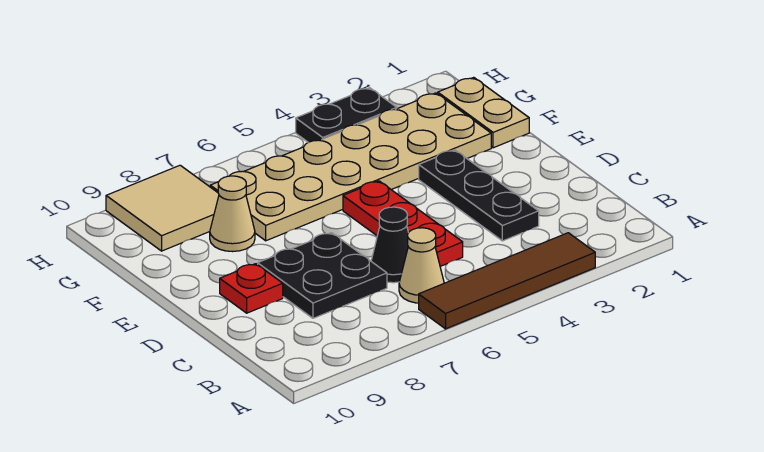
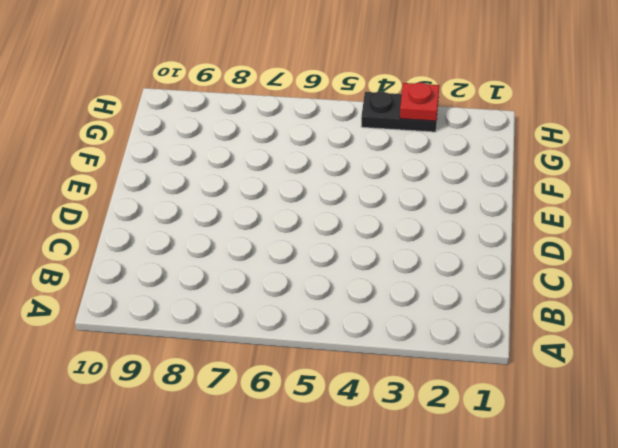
red plate H3 level 2 -> red plate D9 level 1
none -> brown tile A3:A6 level 1
none -> tan cone B6 level 1
none -> black plate C3:E3 level 1

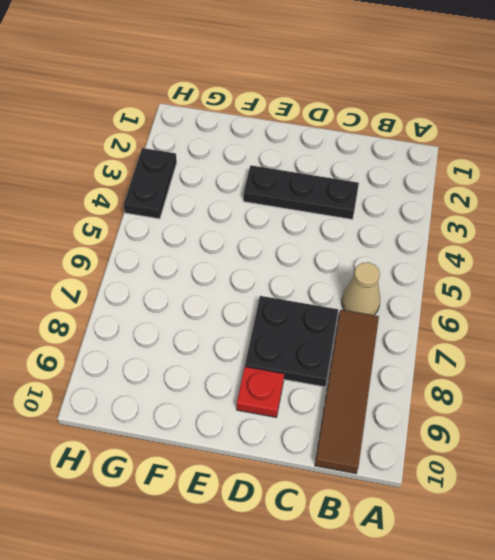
brown tile B7:B10 level 1 -> brown tile A3:A6 level 1
none -> red plate C5:E5 level 1
none -> black cone C6 level 1
none -> tan plate F1:G1 level 1

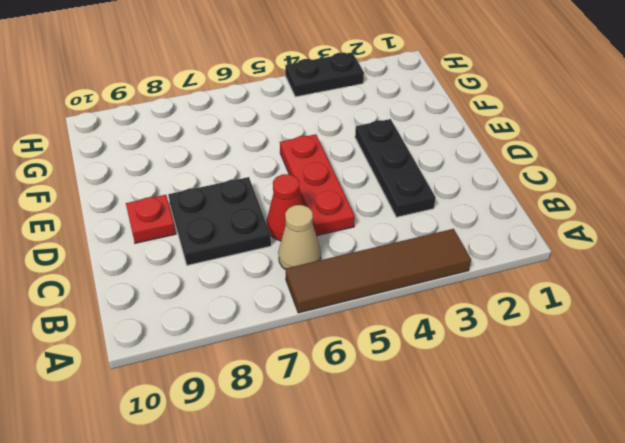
red cone C6 level 1 -> black cone C6 level 1
none -> tan plate F1:G1 level 1
none -> tan plate F2:G7 level 1
none -> tan cone F8 level 1

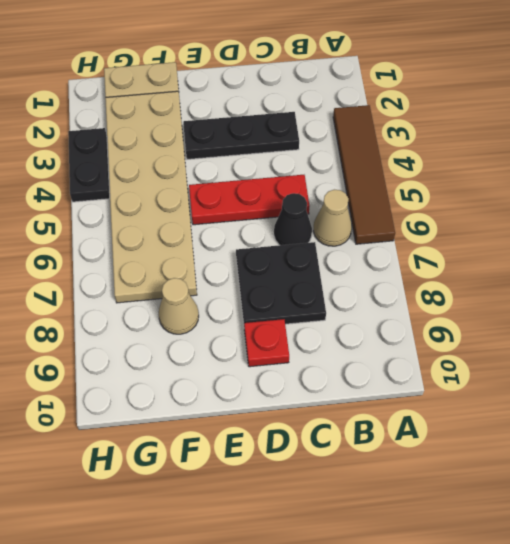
none -> tan tile G8:H9 level 1

